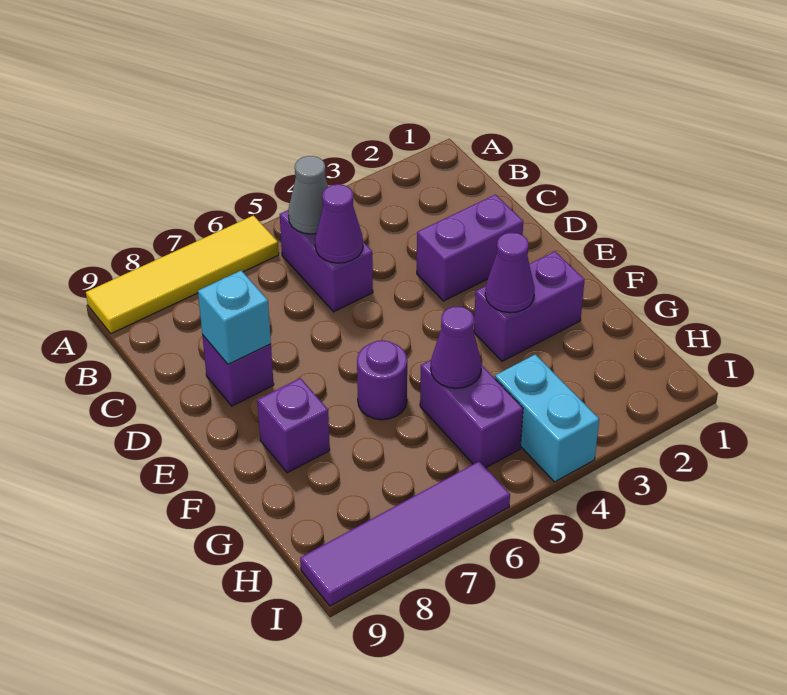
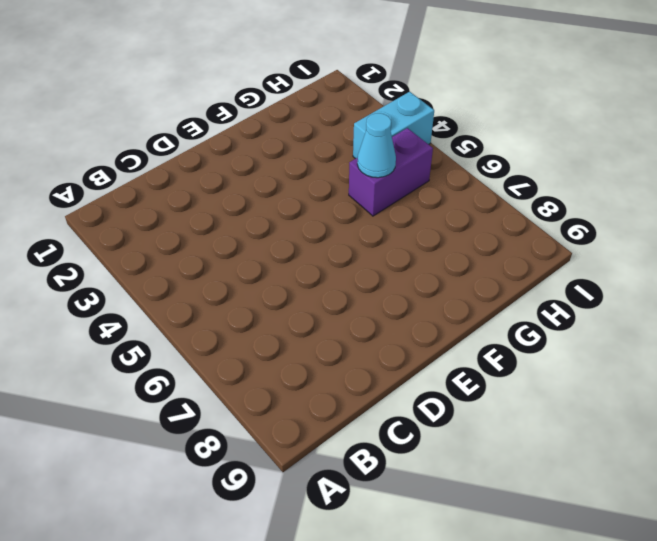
cyan cone G5 level 2 -> purple cone G5 level 2
none -> yellow tile A6:A9 level 1
none -> purple brick B5:C5 level 1
none -> purple brick D2:D3 level 1

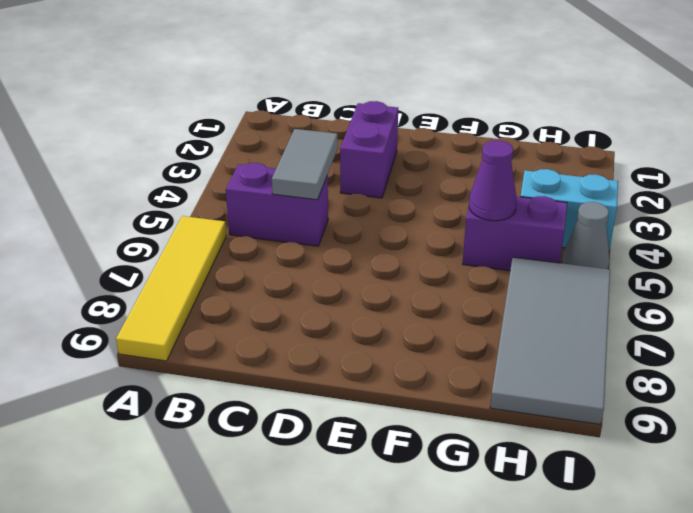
grey tile C4:C5 level 2 -> purple cone C5 level 2
grey tile H6:I9 level 1 -> purple tile I6:I9 level 1
grey cone I5 level 1 -> grey cone B5 level 2
none -> purple brick D8 level 1
none -> purple brick F2:F3 level 1
none -> purple round brick F6 level 1

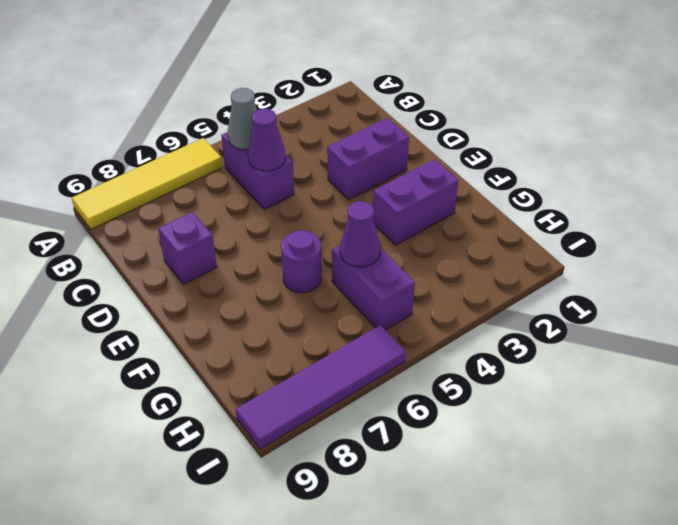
none -> purple brick F8 level 1
none -> cyan brick H4:I4 level 1
none -> cyan brick D8 level 2

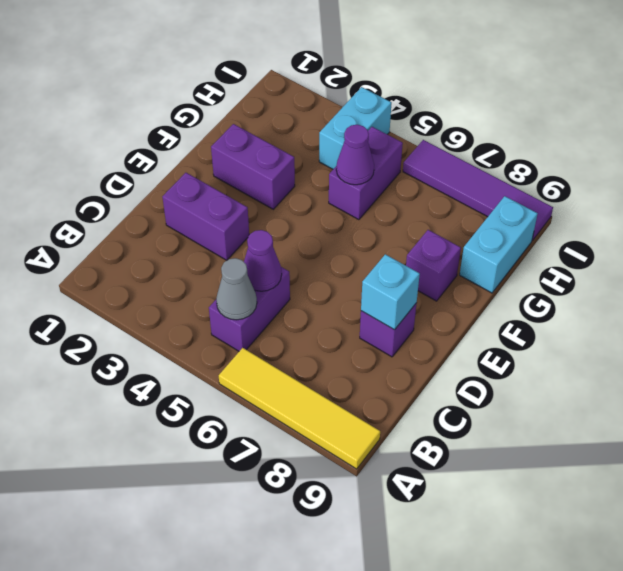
cyan brick G9:H9 level 1 -> none
none -> purple round brick F6 level 1
none -> purple cone F3 level 2

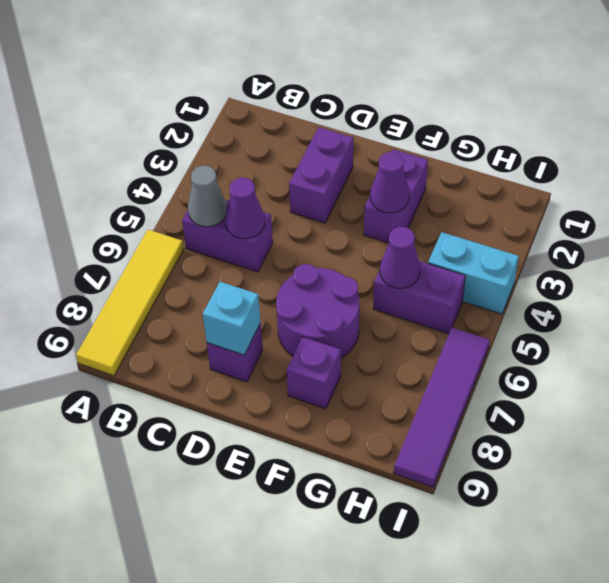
purple round brick E6:F7 level 1 -> purple round brick F6 level 1

